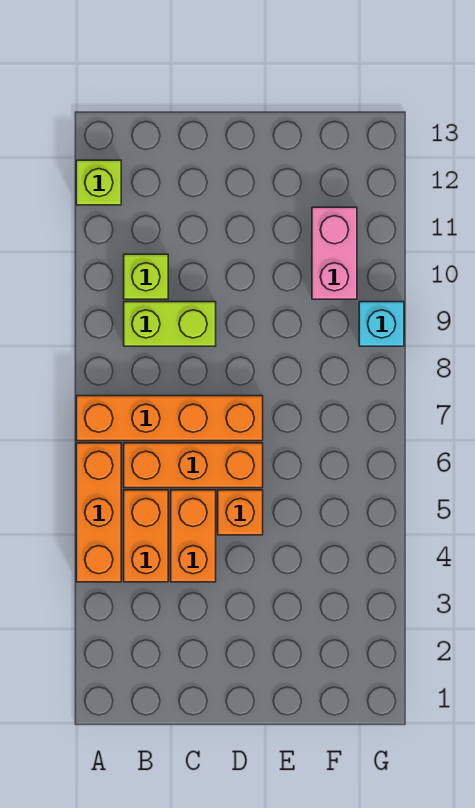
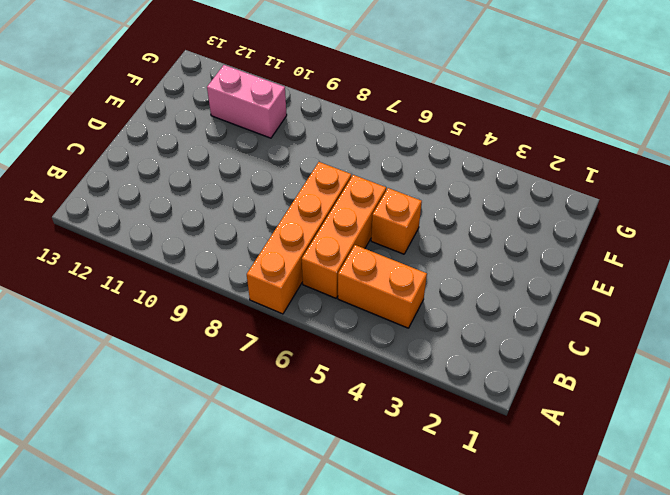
none -> orange brick A4:A6 level 1
none -> lime brick A12 level 1

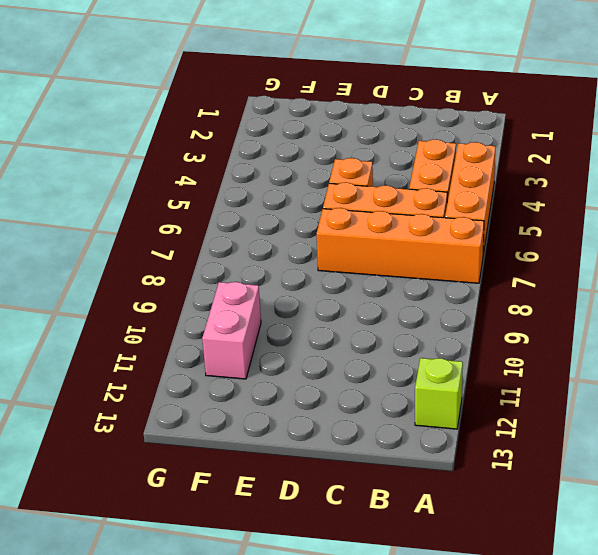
none -> lime brick B9:C9 level 1
none -> lime brick B10 level 1

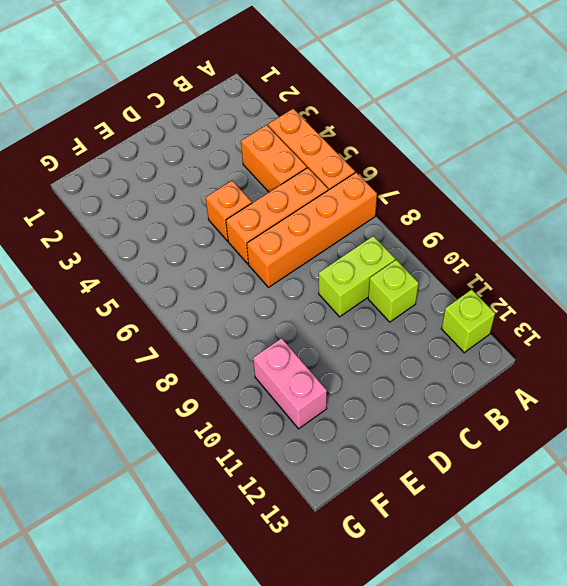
none -> orange brick C4:C5 level 1
none -> cyan brick G9 level 1

